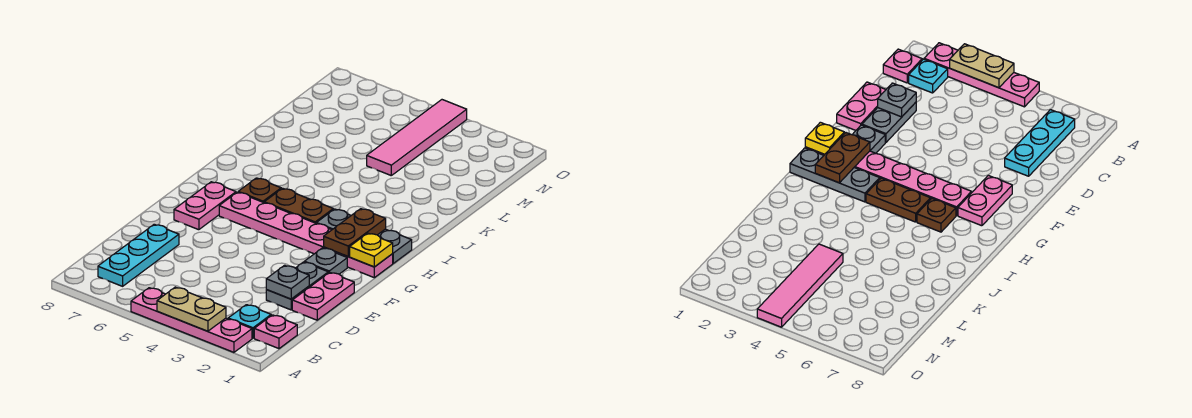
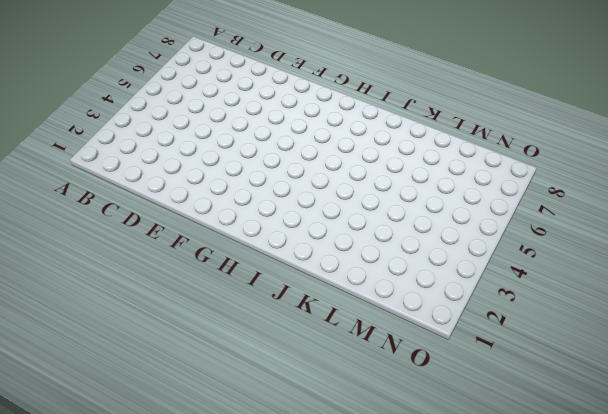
none -> pink plate A2:A5 level 1
none -> pink plate B1 level 1
none -> cyan plate B2 level 1

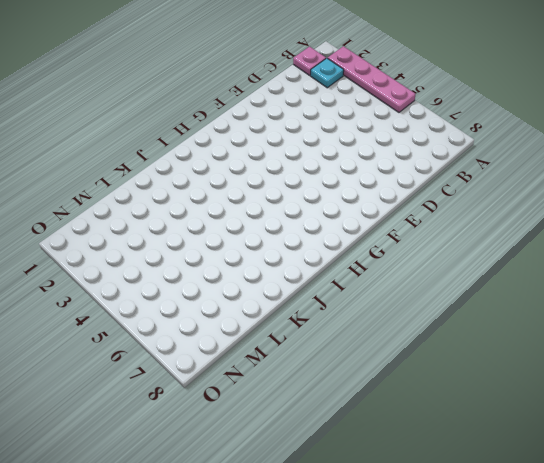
none -> cyan plate B7:D7 level 1
none -> pink plate D1:E1 level 1
none -> grey plate D2:E2 level 1

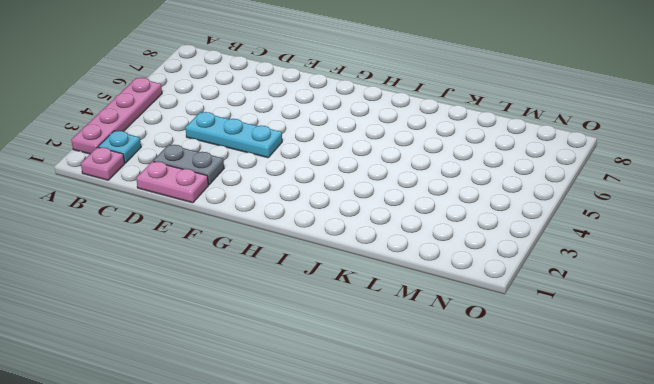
cyan plate D4:F4 level 1 -> cyan plate B7:D7 level 1
none -> grey plate F2 level 1
none -> pink plate F7:G7 level 1
none -> pink plate G1:G6 level 1

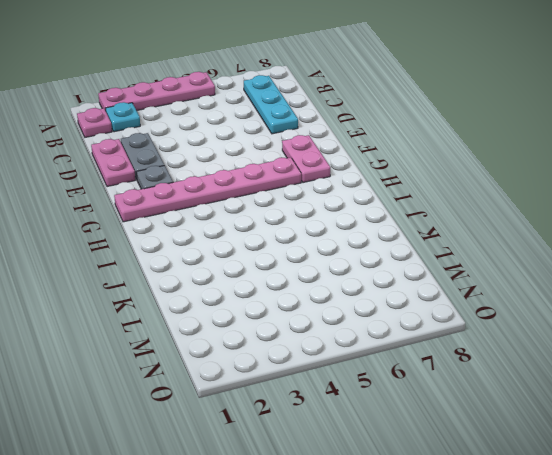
none -> grey plate H1:H3 level 1
none -> brown plate H4:H5 level 1
none -> brown plate H6 level 1

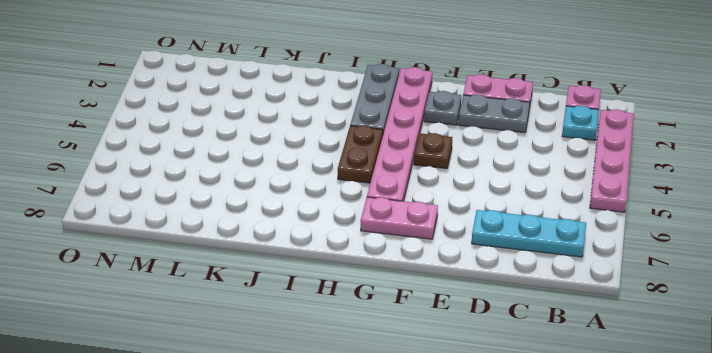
brown plate F4 level 1 -> brown plate H6 level 1
none -> pink tile L4:O4 level 1
none -> tan plate A3:A4 level 2
none -> grey plate D2 level 2

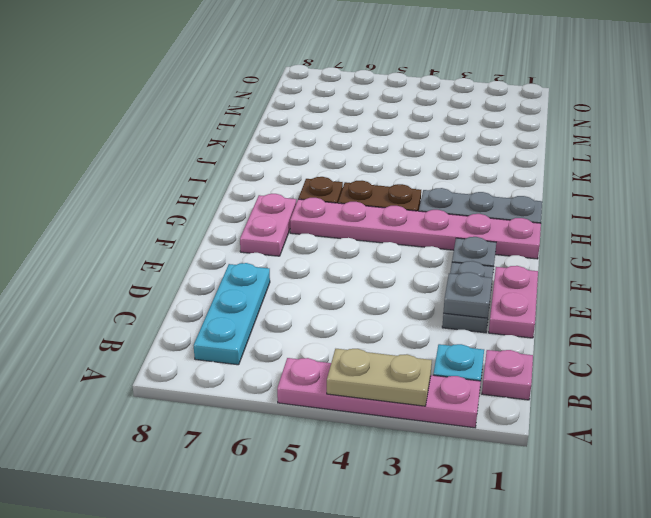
none -> pink tile L4:O4 level 1
none -> yellow plate G1 level 2
none -> brown plate G2:H2 level 2

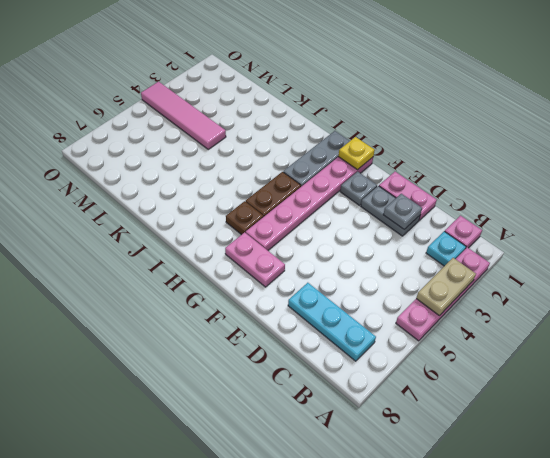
none -> brown plate G2:H2 level 2

